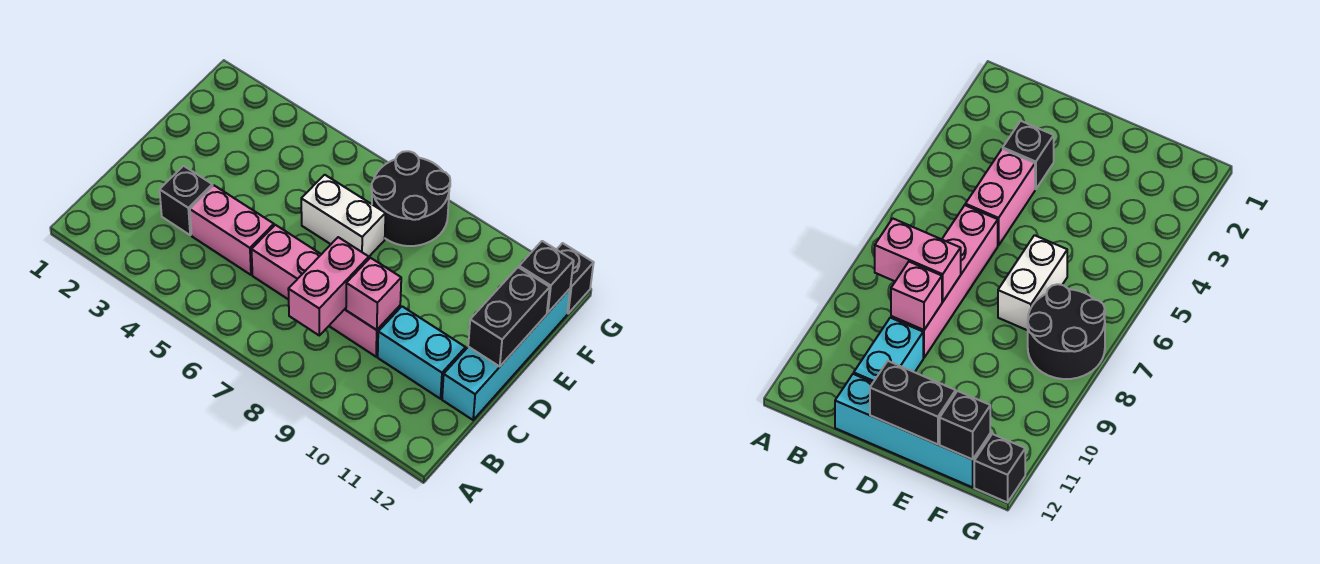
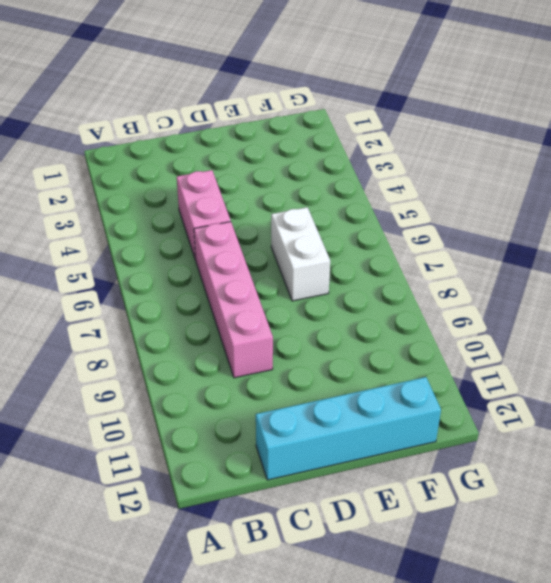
none -> black brick C3 level 1
none -> cyan brick C10:C11 level 1
none -> black round brick F7:G8 level 1

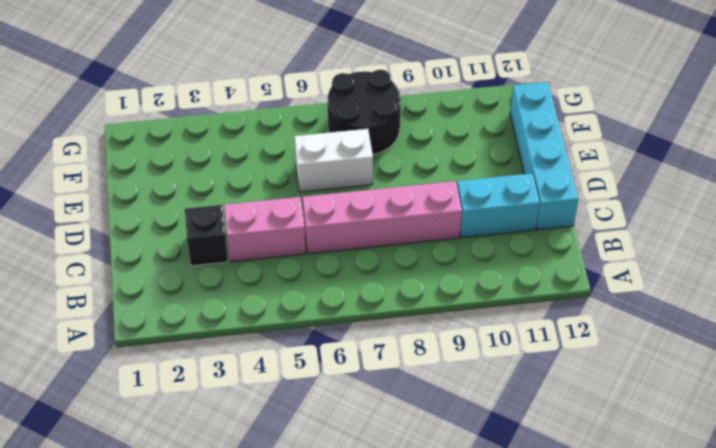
none -> black brick G12 level 1
none -> pink brick B8:C8 level 2
none -> pink brick C9 level 2

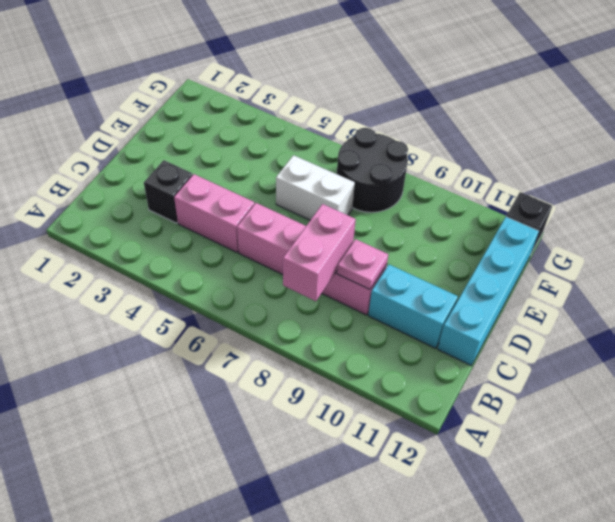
pink plate C9 level 2 -> pink brick C9 level 2
none -> black brick D12:E12 level 2
none -> black brick F12 level 2

